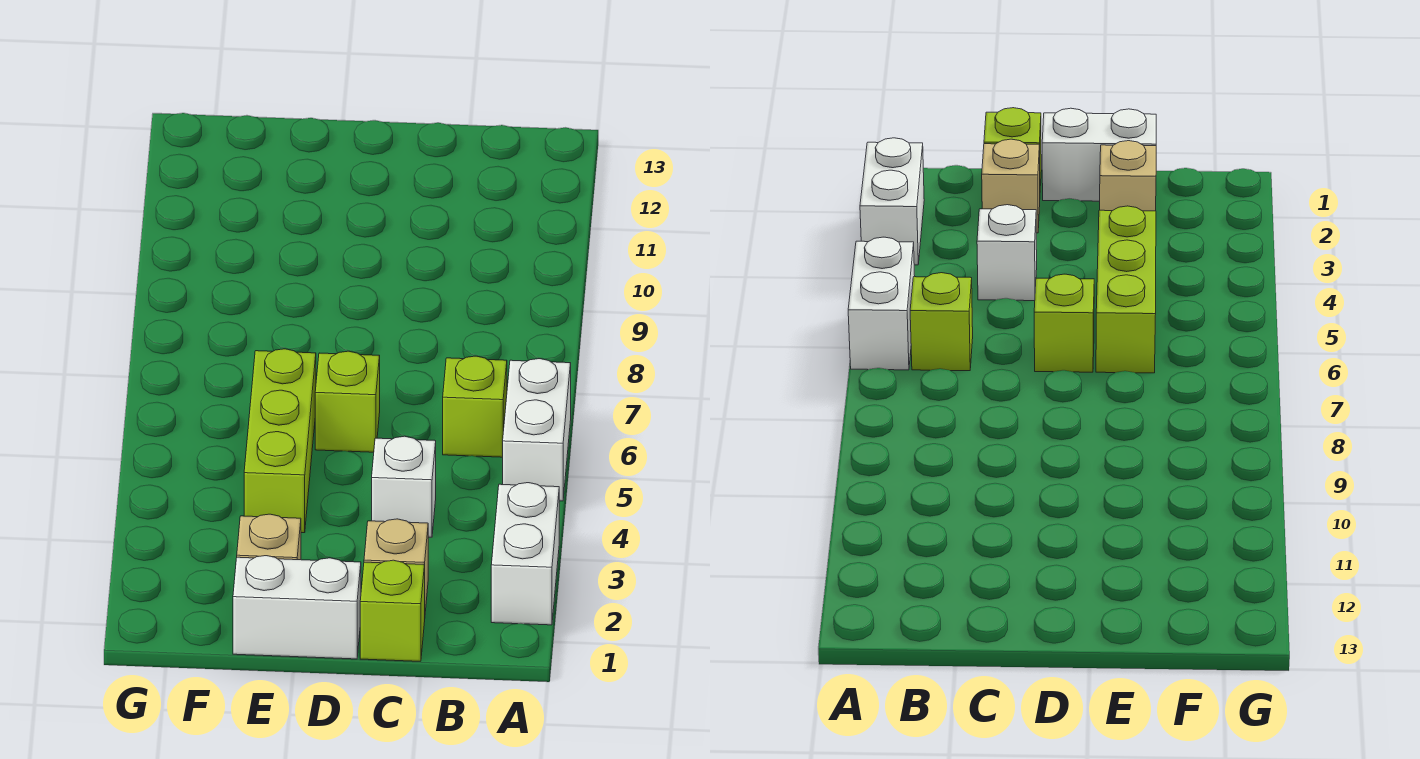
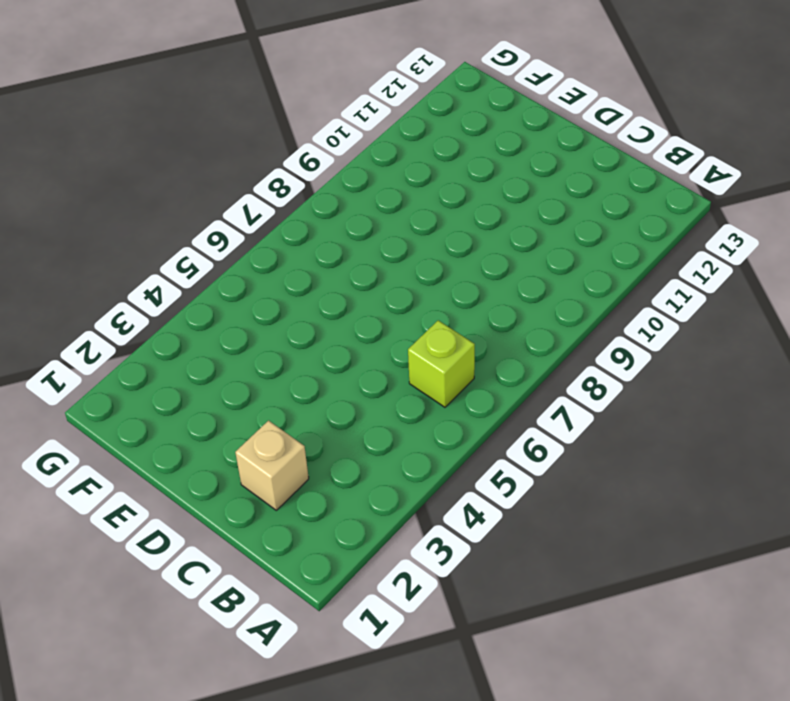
none -> white brick A2:A3 level 1
none -> white brick A5:A6 level 1

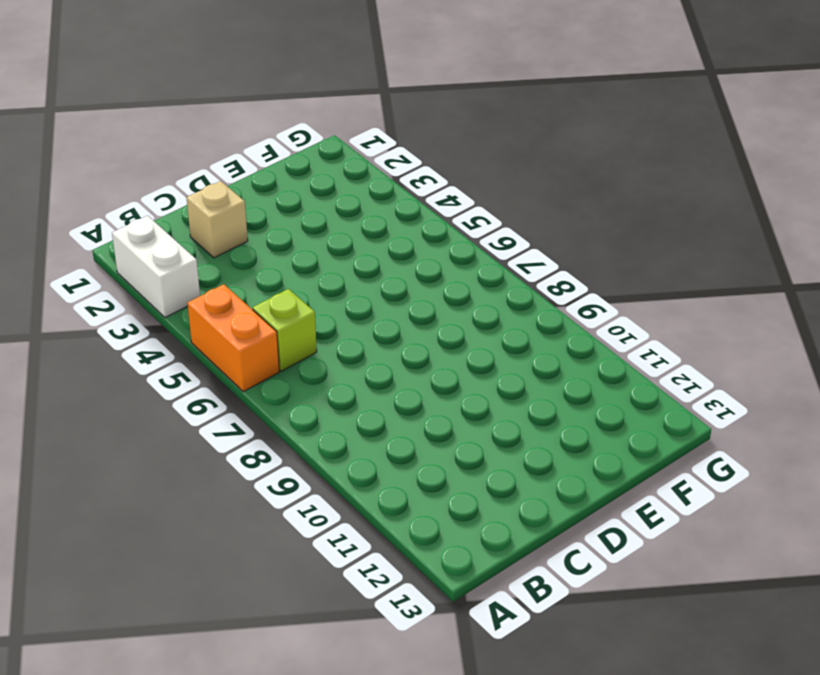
orange brick A5:A6 level 1 -> white brick A5:A6 level 1
none -> lime brick C1 level 1
none -> white brick C4 level 1

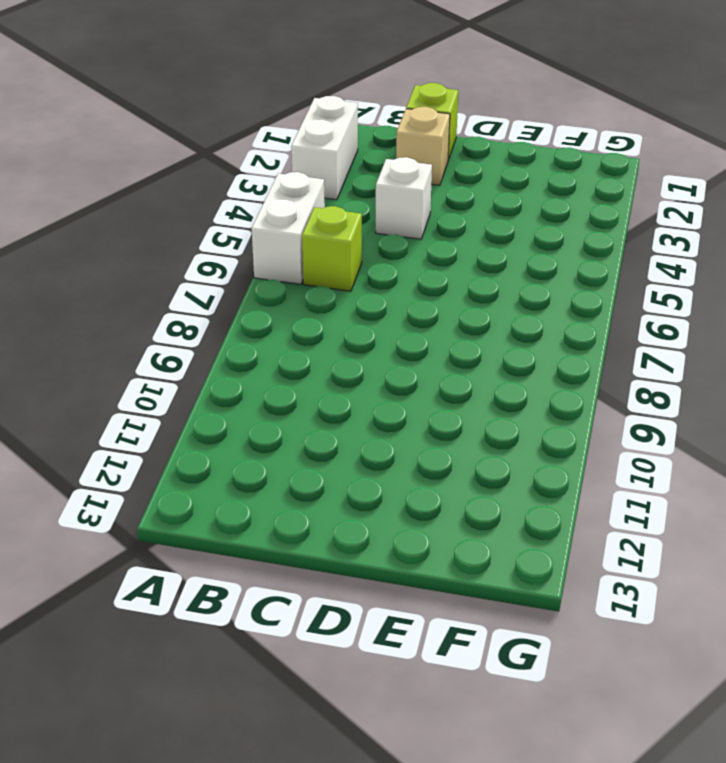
none -> white brick D1:E1 level 1
none -> lime brick D6 level 1

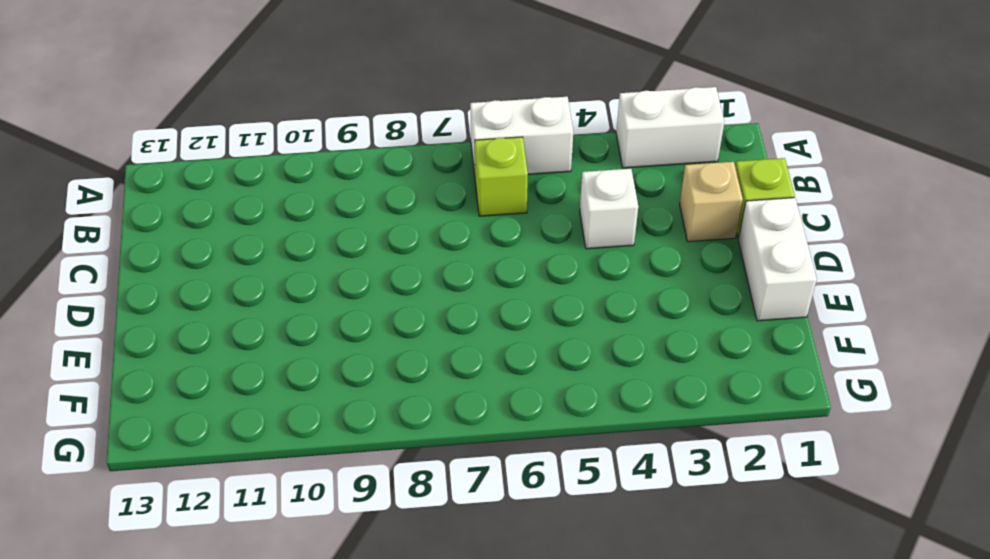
none -> lime brick D6 level 1
none -> tan brick E2 level 1

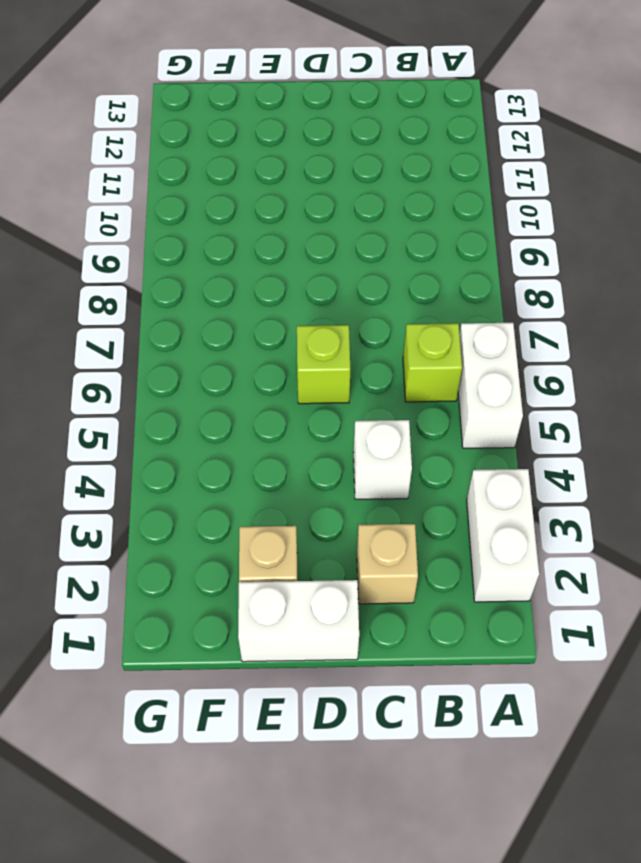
none -> lime brick C1 level 1
none -> lime brick E4:E6 level 1

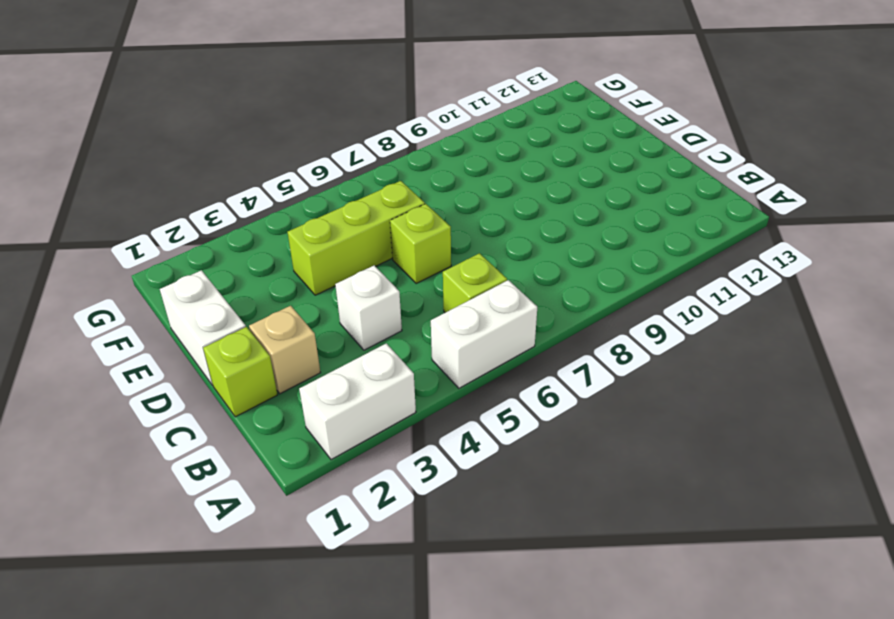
none -> tan brick E2 level 1

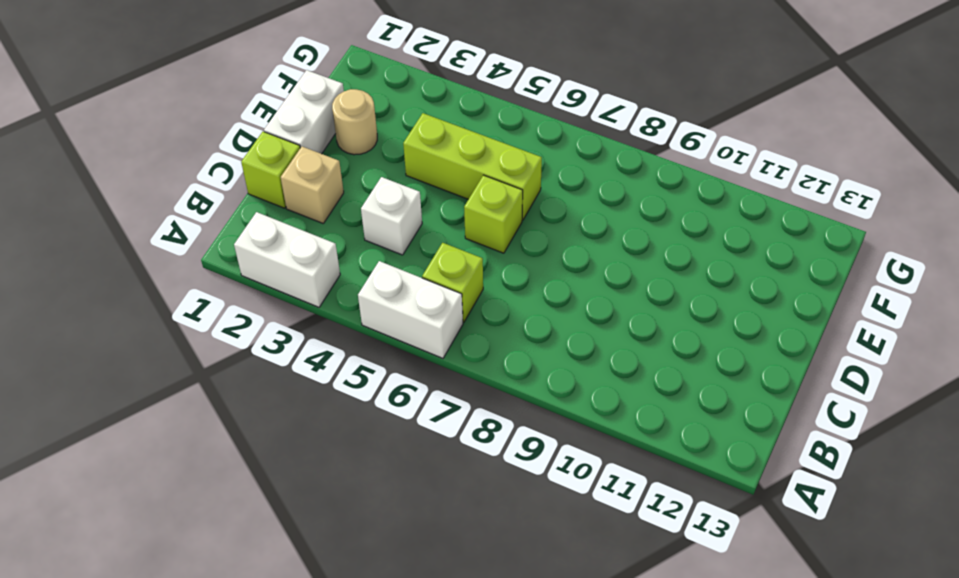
tan round brick E2 level 1 -> tan brick E2 level 1

